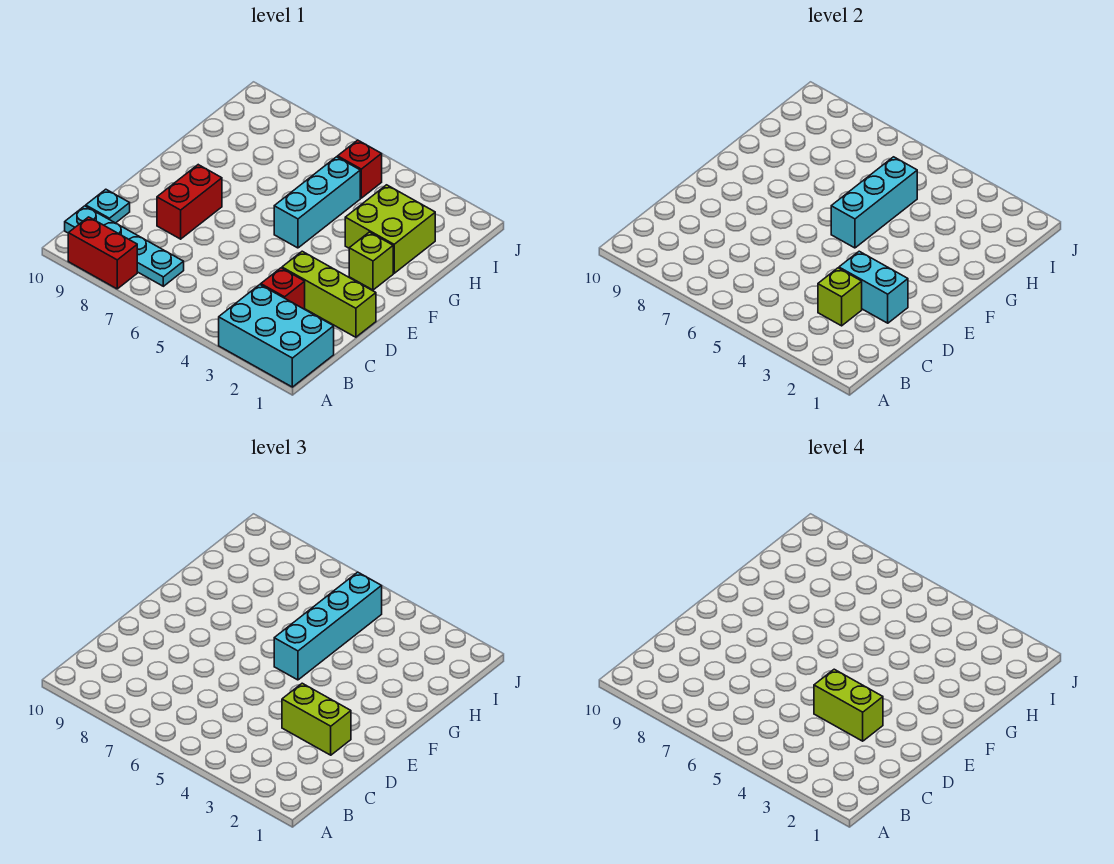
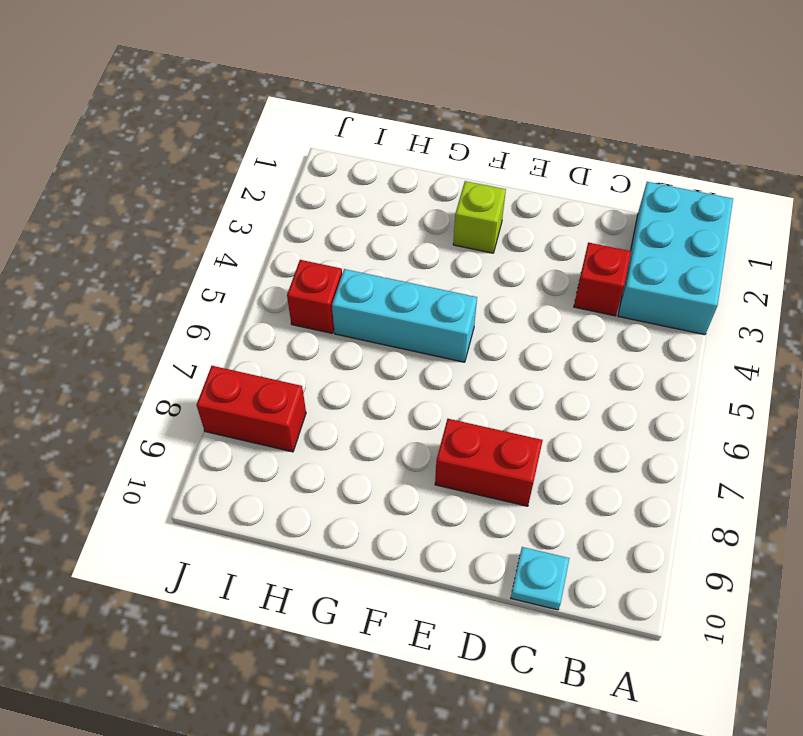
red brick I8:J8 level 1 -> red brick A8:A9 level 1
none -> cyan plate B7:B10 level 1
none -> lime brick D1:D3 level 1
none -> lime brick G2:H3 level 1

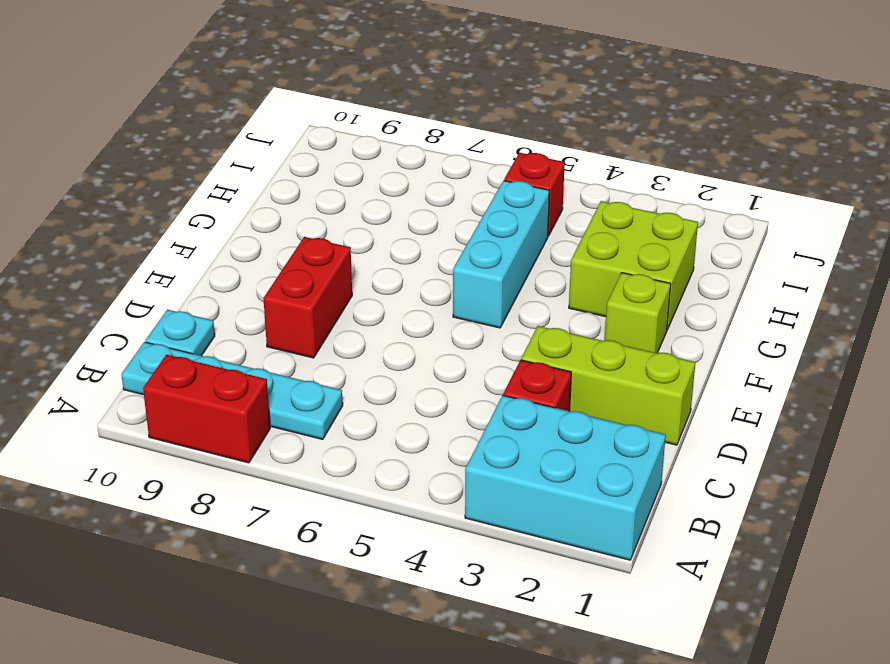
none -> lime brick C3 level 2
none -> cyan brick D2:D3 level 2
none -> cyan brick F5:H5 level 2

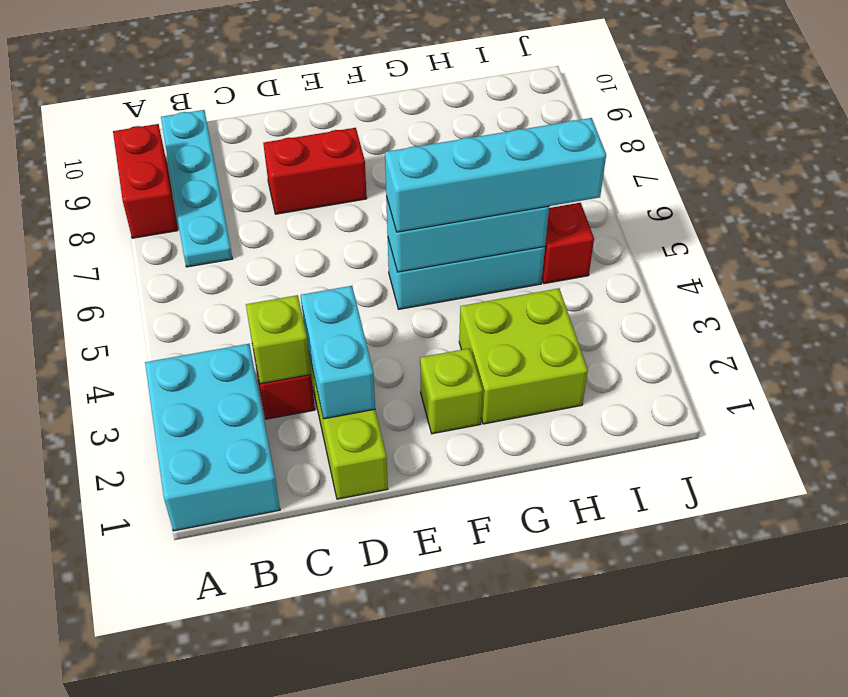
none -> cyan plate C10 level 1
none -> lime brick D2:D3 level 3
none -> lime brick D3:D4 level 4

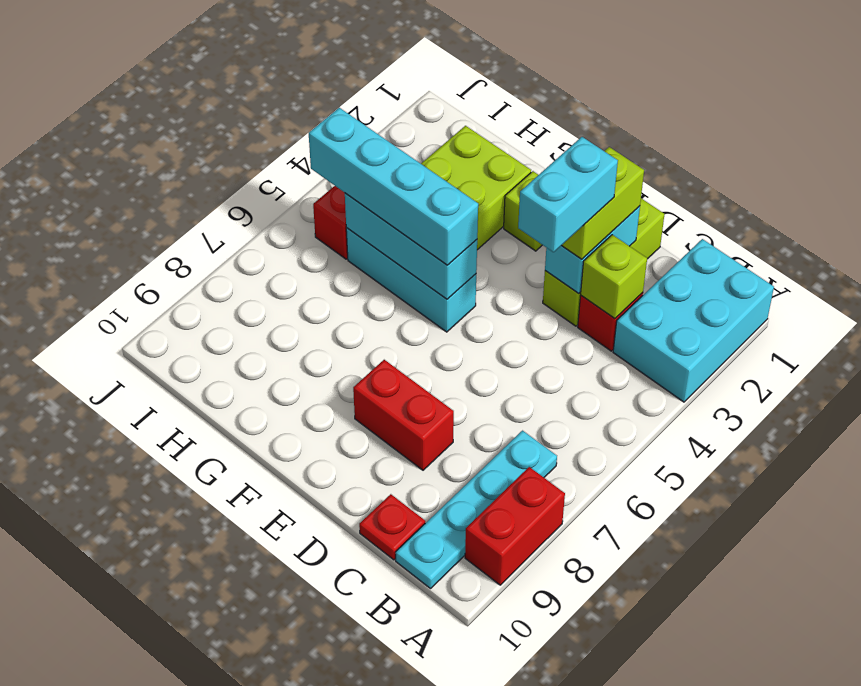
red plate C10 level 1 -> cyan plate C10 level 1
cyan brick D3:D4 level 4 -> lime brick D3:D4 level 4

